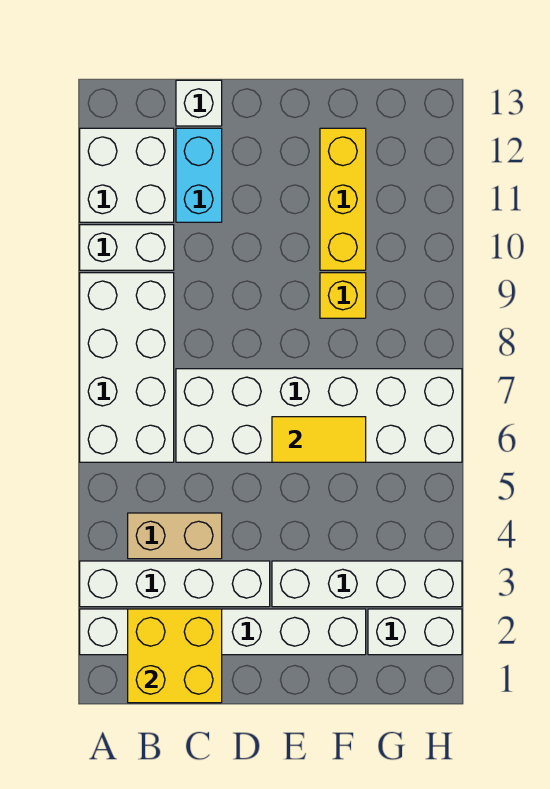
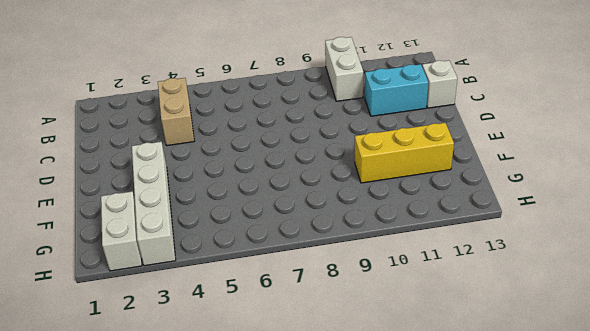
none -> white brick A2:F2 level 1
none -> white brick A3:D3 level 1
none -> white brick A6:B9 level 1

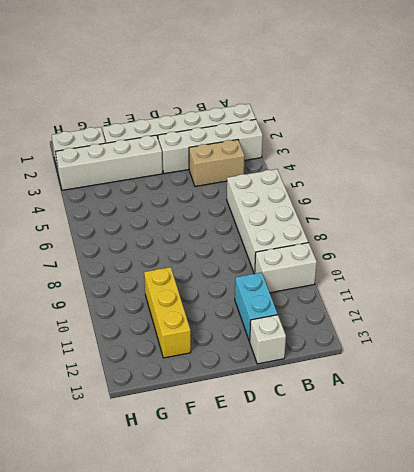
none -> white brick A11:B12 level 1
none -> white brick C6:H7 level 1
none -> yellow brick F9 level 1

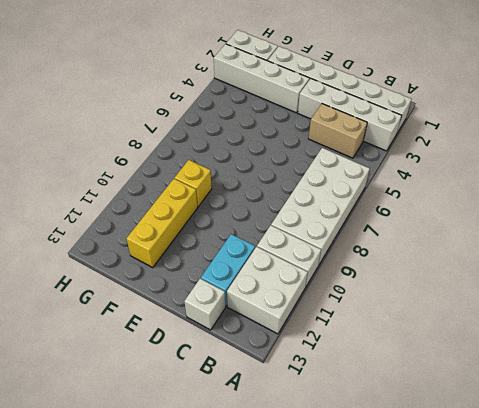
none -> white brick C6:H7 level 1
none -> yellow brick B1:C2 level 2
none -> yellow tile E6:F6 level 2

